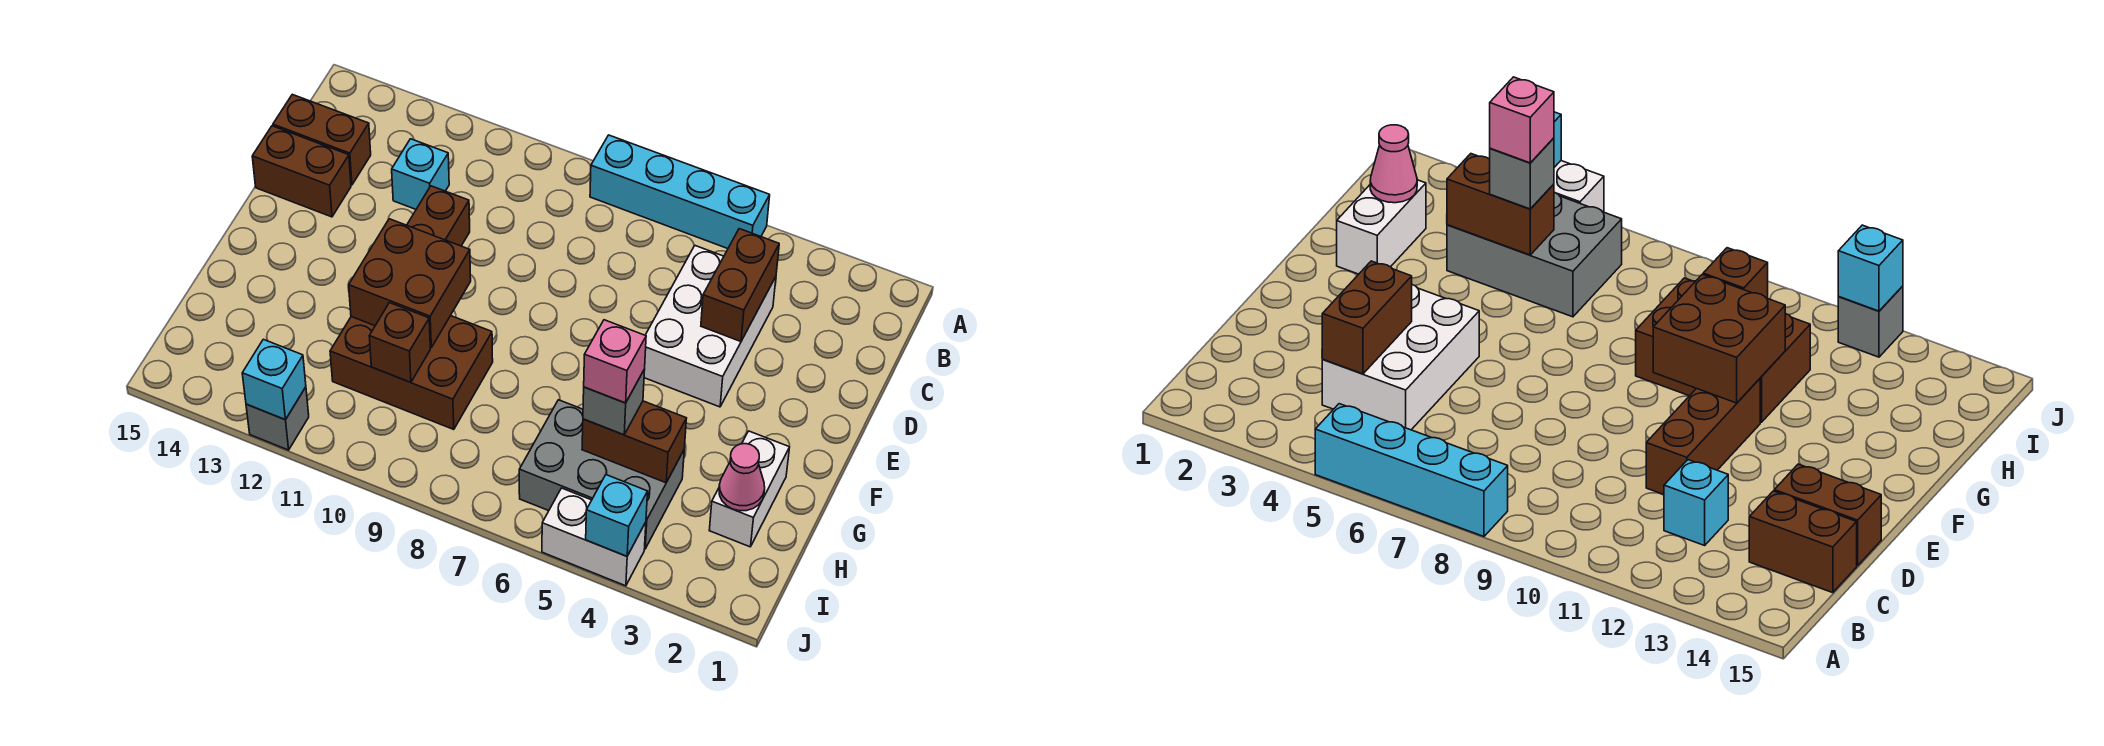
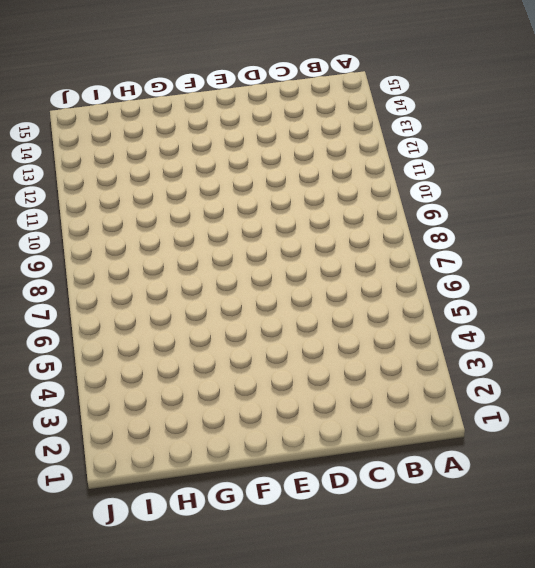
none -> cyan brick A5:A8 level 1
none -> white brick C4:E5 level 1
none -> cyan brick C12 level 1

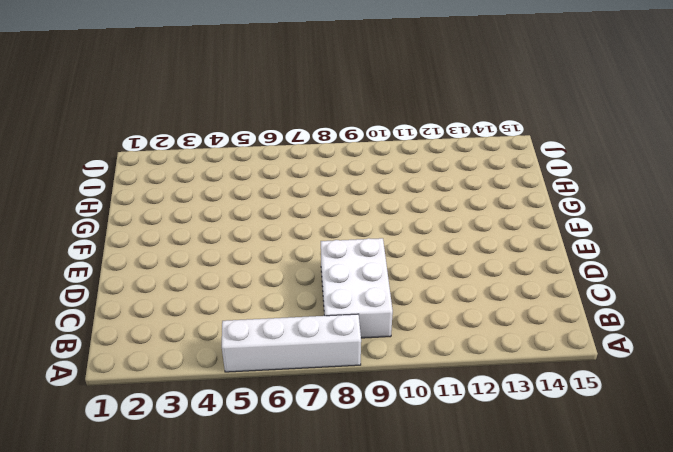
white brick A5:A8 level 1 -> cyan brick A5:A8 level 1
white brick B8:D9 level 1 -> white brick C4:E5 level 1
none -> cyan brick C12 level 1
none -> brown brick C14:C15 level 1
none -> brown brick D11:F11 level 1

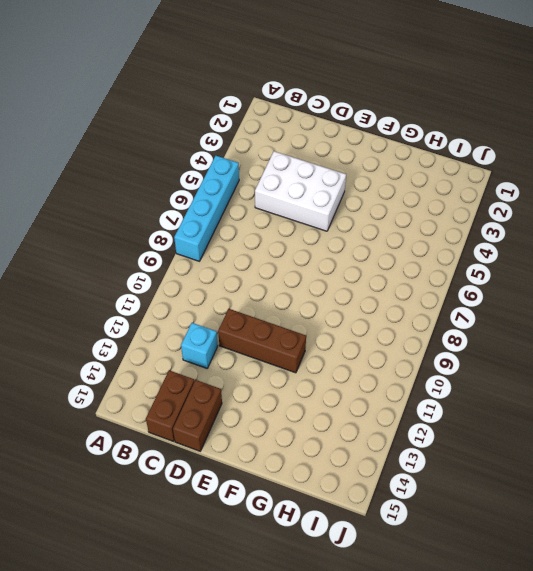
none -> white brick G2:H2 level 1
none -> brown brick G9:H11 level 1
none -> grey brick H4:I6 level 1

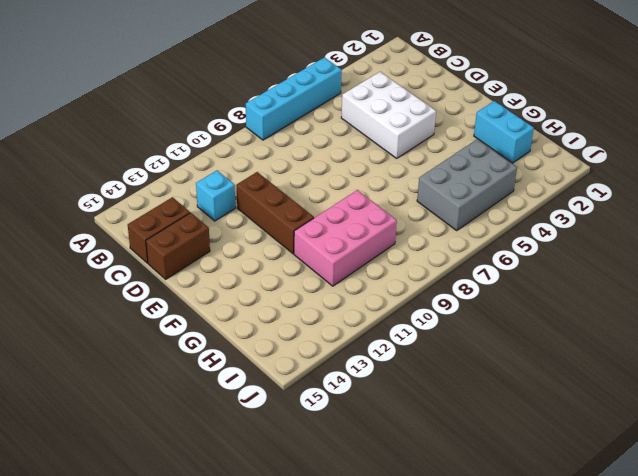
cyan brick G2:H2 level 1 -> white brick G2:H2 level 1
pink brick G9:H11 level 1 -> brown brick G9:H11 level 1
none -> white brick J4:J5 level 1
none -> grey brick J12 level 1
none -> brown brick C4:D4 level 2

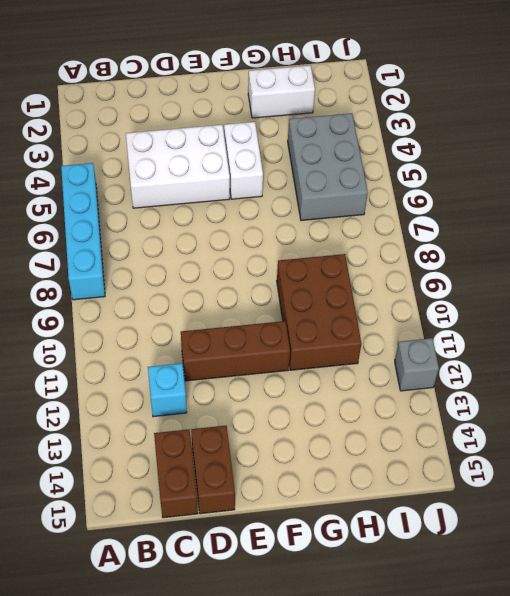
white brick F4:F5 level 1 -> white brick J4:J5 level 1
none -> brown brick C4:D4 level 2
none -> brown brick F10:G11 level 2
none -> pink cone H2 level 2

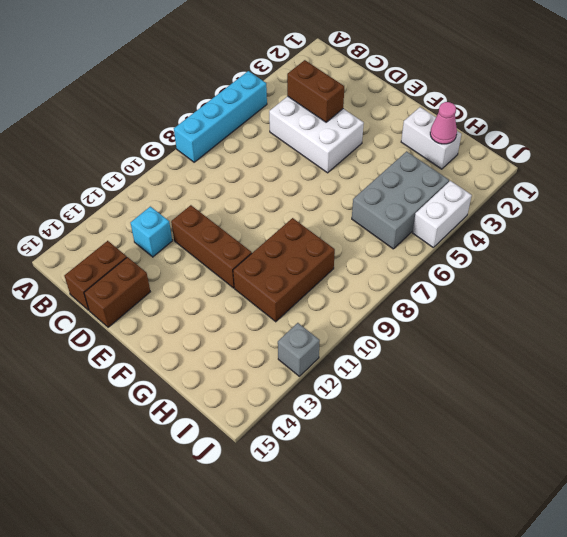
none -> brown brick F10:G11 level 2
none -> brown brick H4:H5 level 2
none -> brown brick H10 level 2

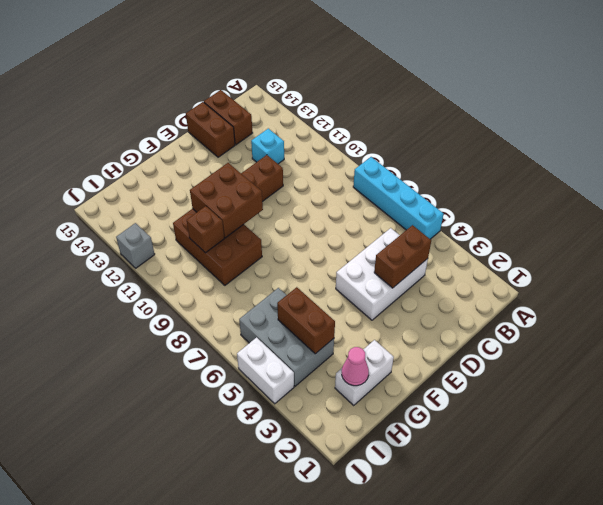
none -> cyan brick J4 level 2
none -> cyan brick J12 level 2
none -> grey brick H5 level 3

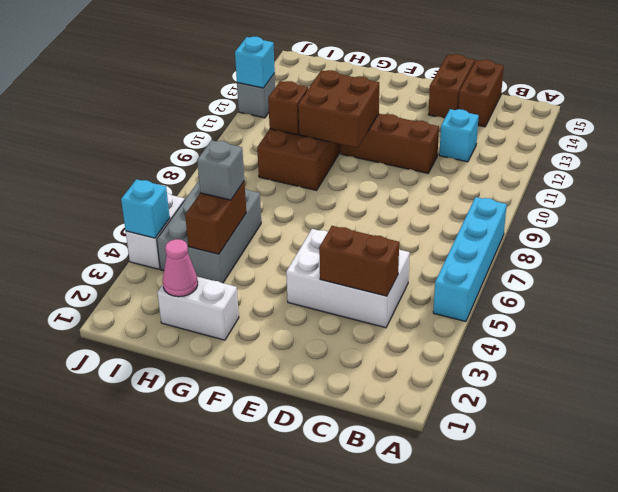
none -> pink brick H5 level 4

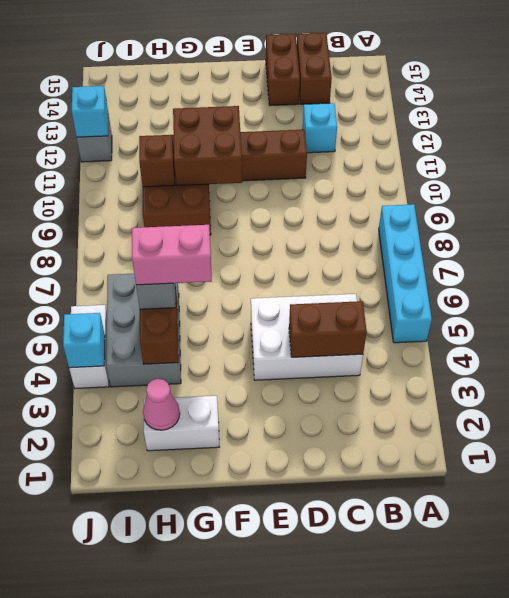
pink brick G5:H5 level 4 -> pink brick H5 level 4

